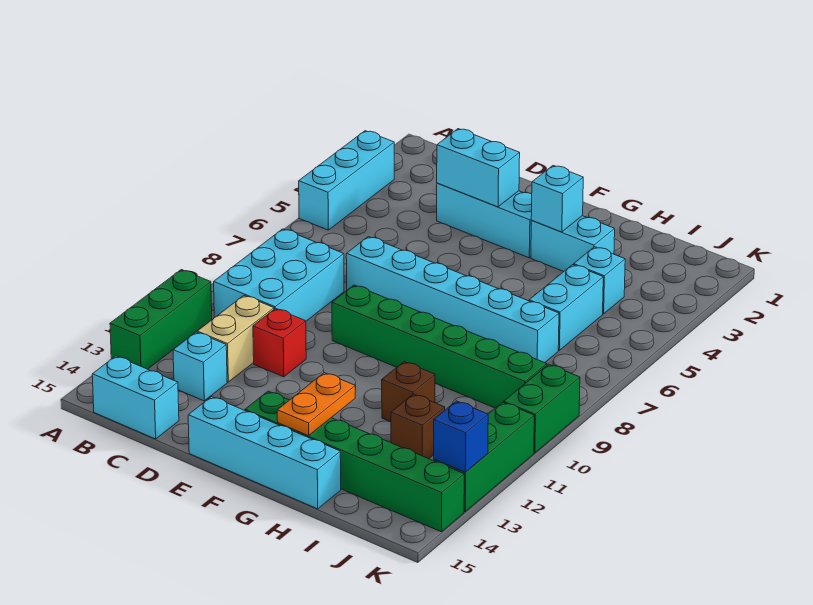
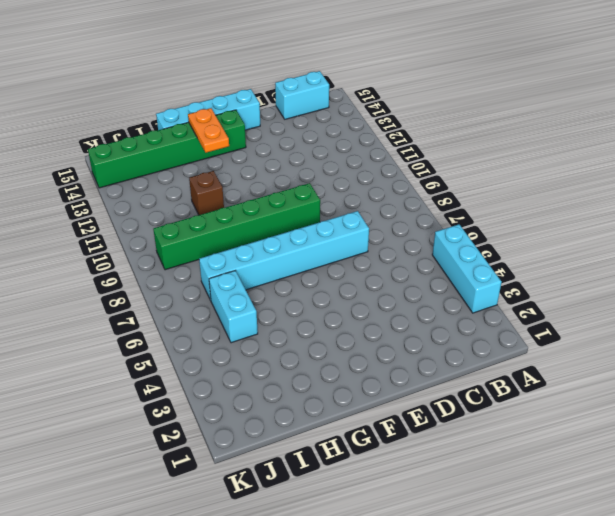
none -> green brick A11:A13 level 1
none -> cyan brick B8:C10 level 1
none -> tan brick C11:C12 level 1

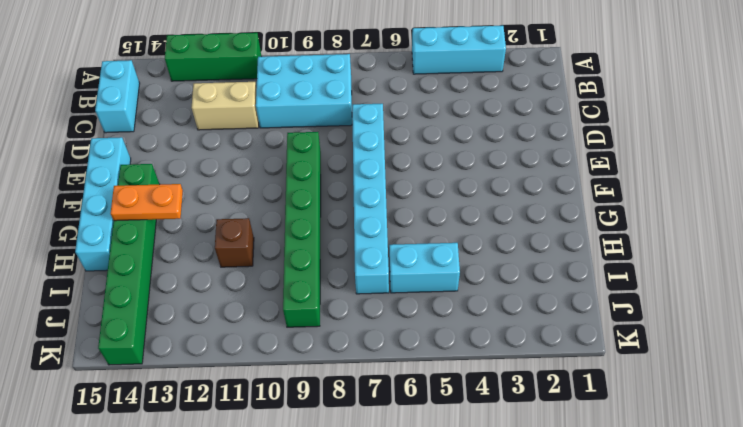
none -> cyan brick C13 level 1
none -> cyan brick D3:F3 level 1
none -> red brick D11 level 1

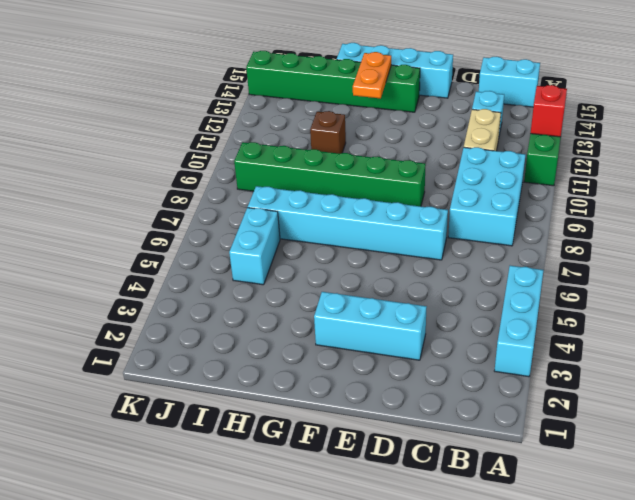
red brick A12 level 2 -> red brick D11 level 1
none -> cyan brick G3:H3 level 1
none -> cyan brick I4 level 1
none -> brown brick I12 level 1

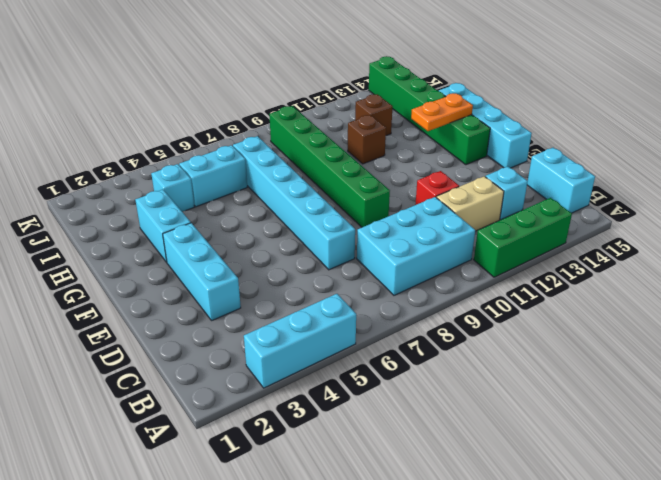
none -> green brick K9:K10 level 1
none -> green brick K11:K13 level 1
none -> cyan brick D3:E3 level 2

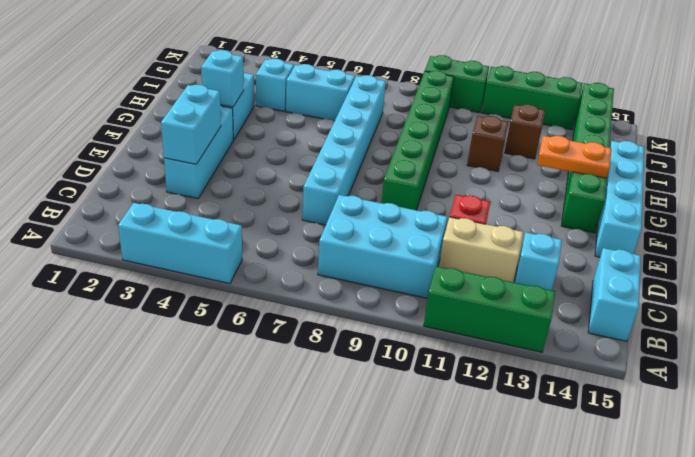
none -> blue brick K13 level 2

